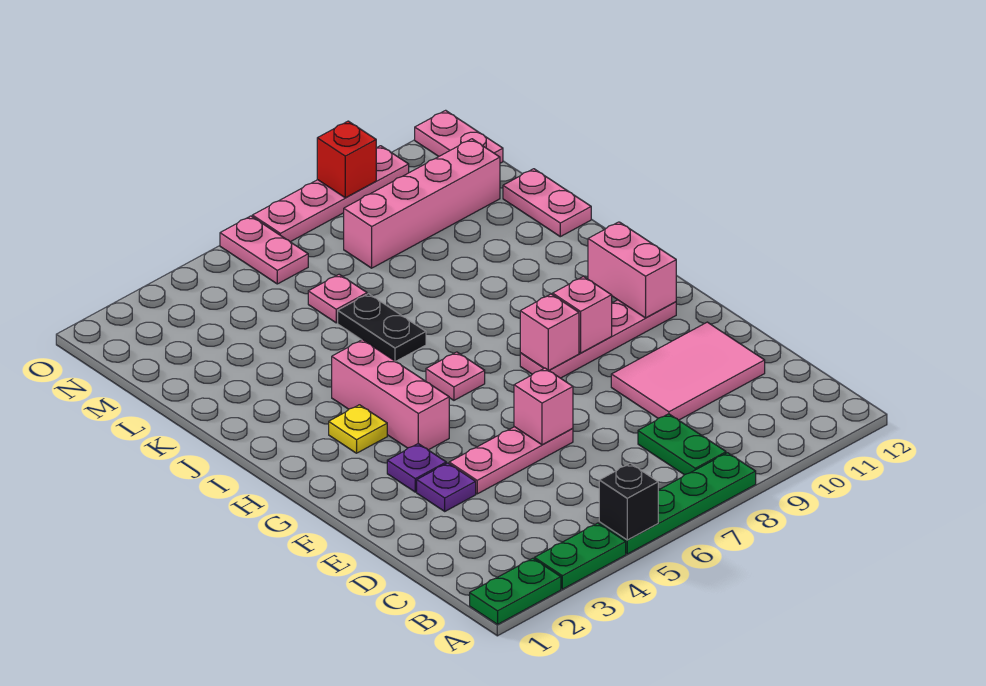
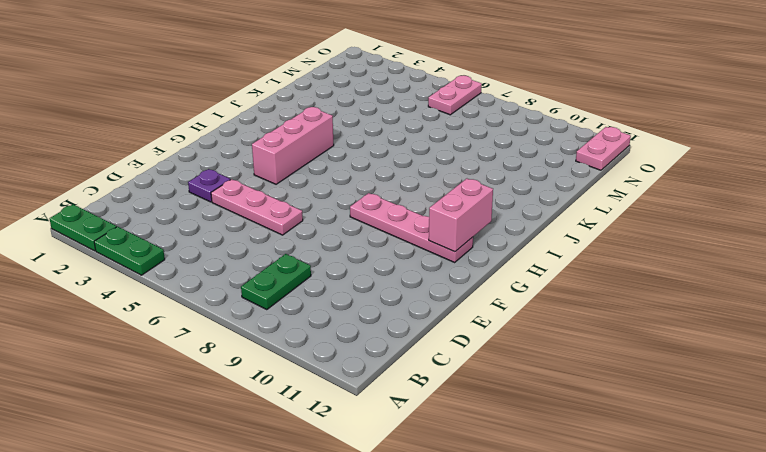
none -> green plate A5:A8 level 1
none -> pink tile D9:E11 level 1
none -> purple plate F3 level 1

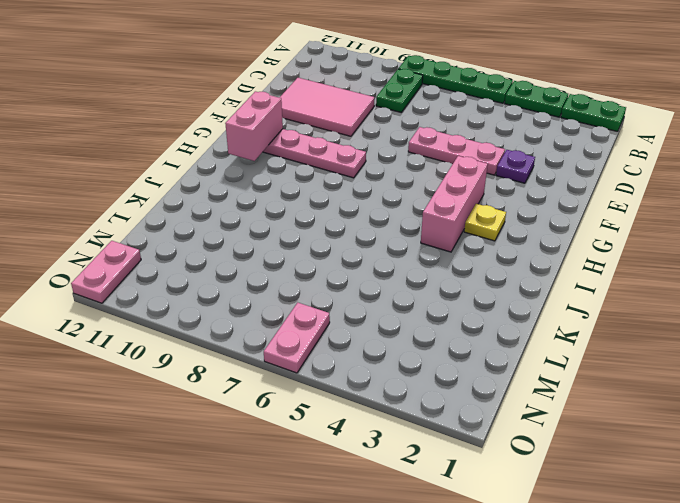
none -> purple plate F3 level 1
none -> pink plate H6 level 1
none -> black plate J6:K6 level 1

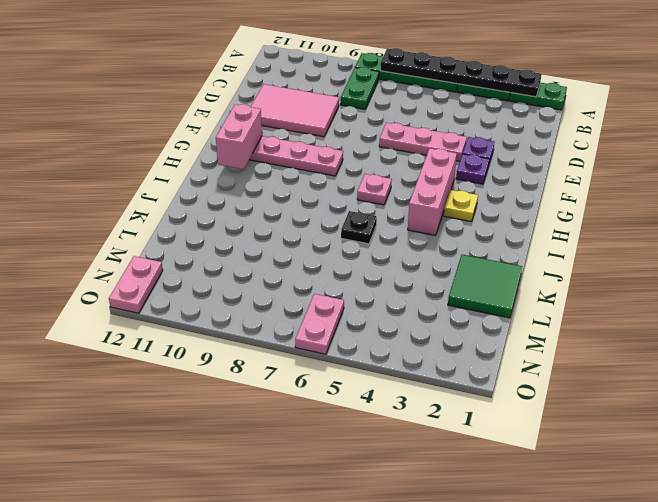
black plate A2:A7 level 2 -> black brick A5 level 2
black plate J6 level 1 -> black plate J6:K6 level 1
green tile K1:L2 level 1 -> none
none -> pink plate K12:L12 level 1
none -> pink plate L6 level 1
none -> pink brick M8:M11 level 1

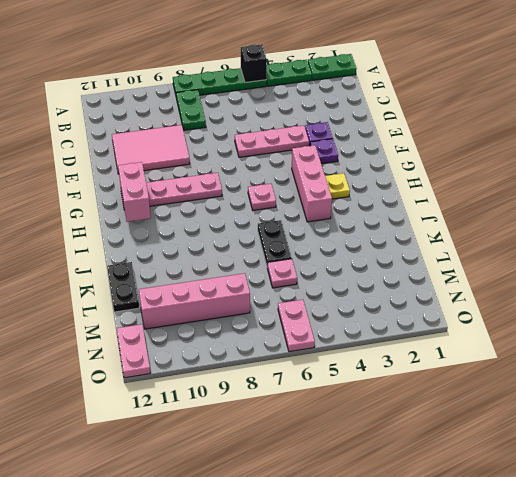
black plate K12:L12 level 1 -> pink plate K12:L12 level 1
none -> pink plate O7:O10 level 1
none -> pink brick E6 level 2
none -> pink brick G8 level 2

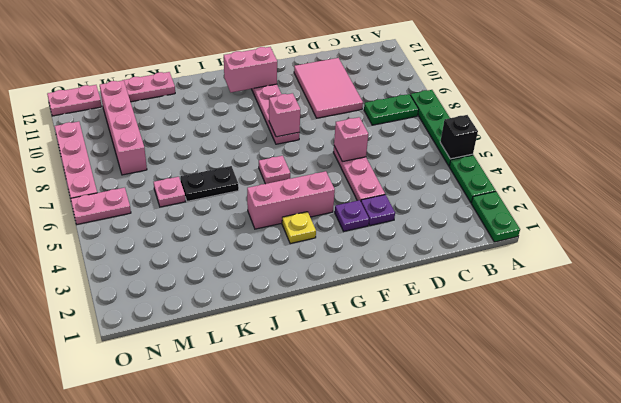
none -> pink brick G9 level 2
none -> red brick O9 level 2

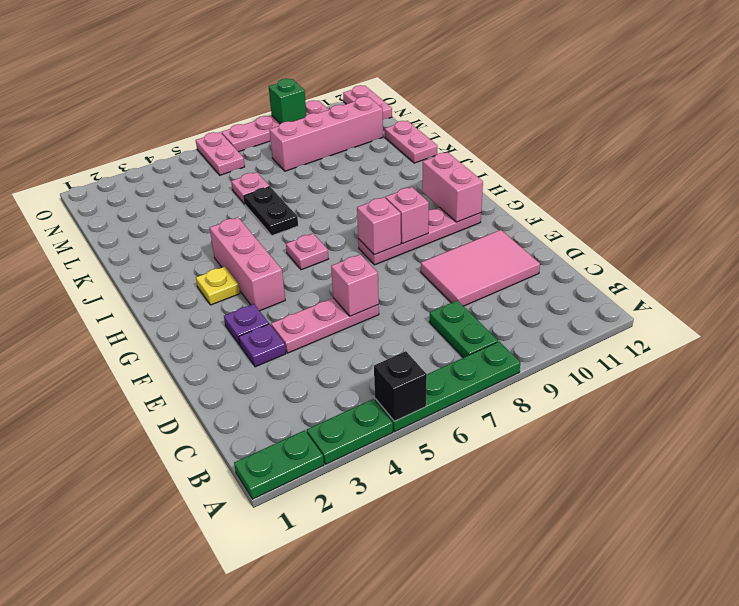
green brick O9 level 2 -> red brick O9 level 2

